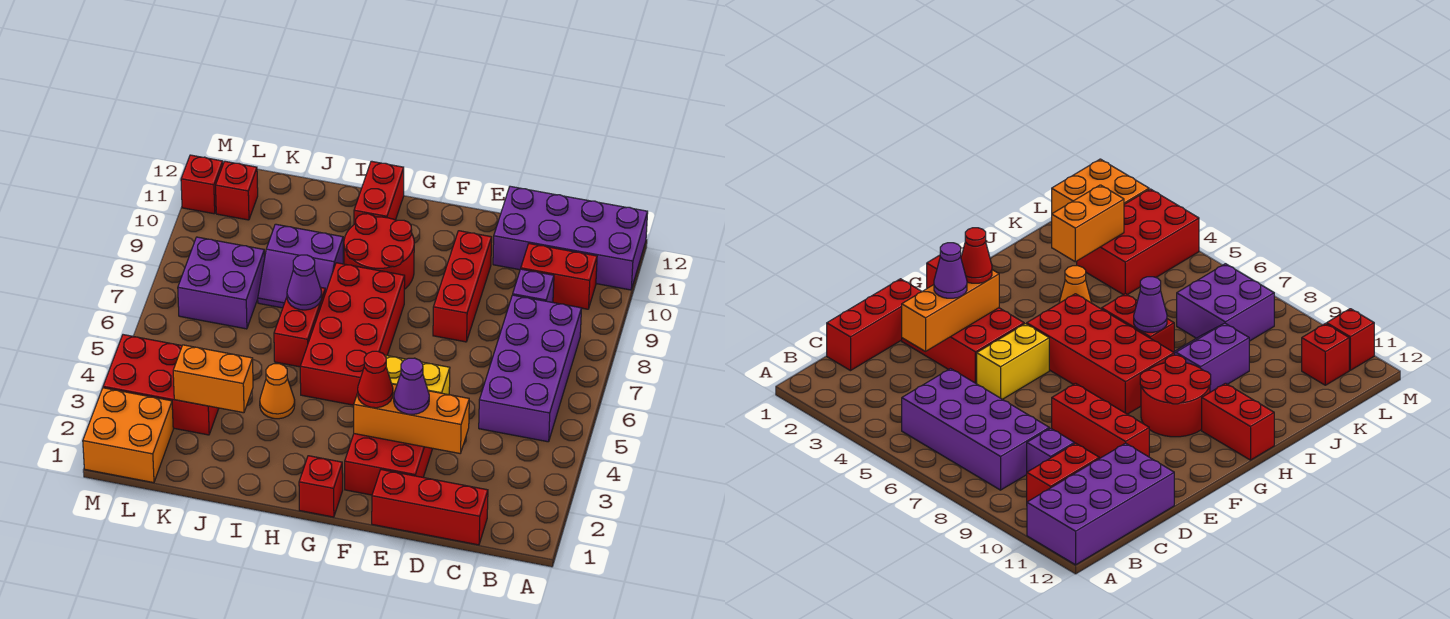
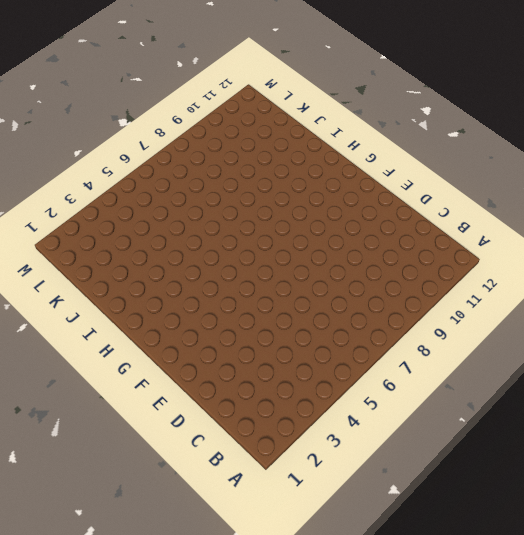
none -> purple brick A11:D12 level 1
none -> purple brick B5:C8 level 1
none -> red brick B10:C10 level 1

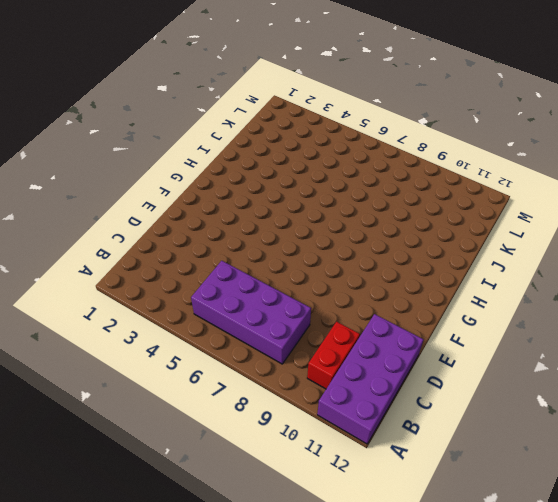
none -> red brick C1:E1 level 1
none -> purple brick C9 level 1
none -> red brick E2:F4 level 1

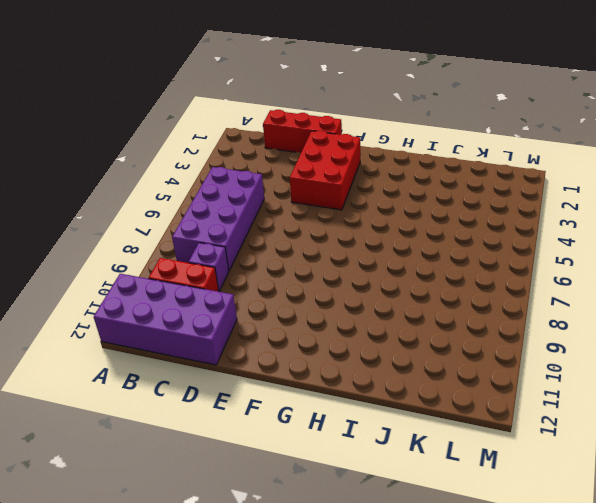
none -> yellow brick E5:F5 level 1
none -> red brick E8:E10 level 1
none -> red brick G1 level 1

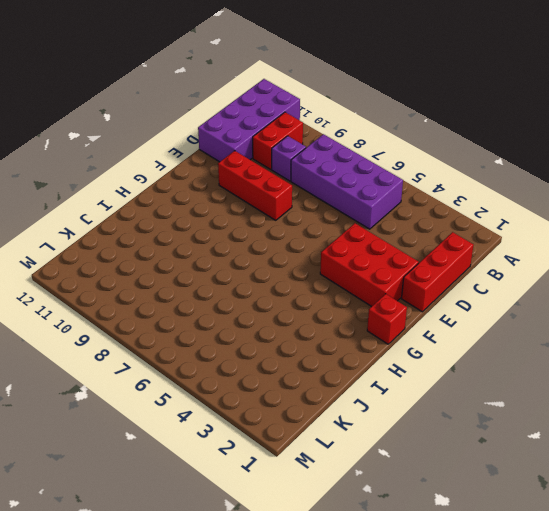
none -> yellow brick E5:F5 level 1
none -> red brick G5:H8 level 1
none -> red round brick G9:H10 level 1

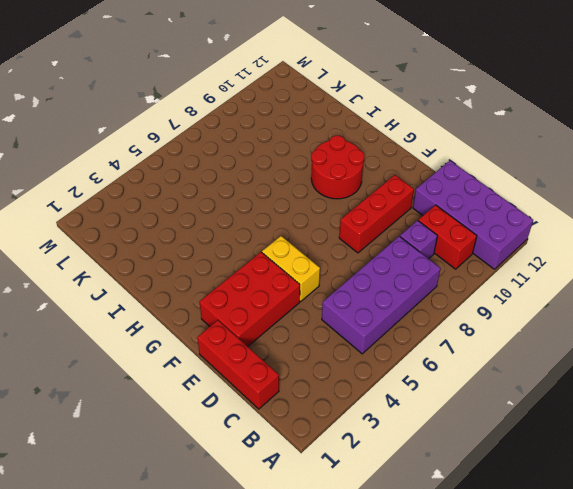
none -> red brick G1 level 1
none -> red brick G5:H8 level 1
none -> red brick H11:H12 level 1

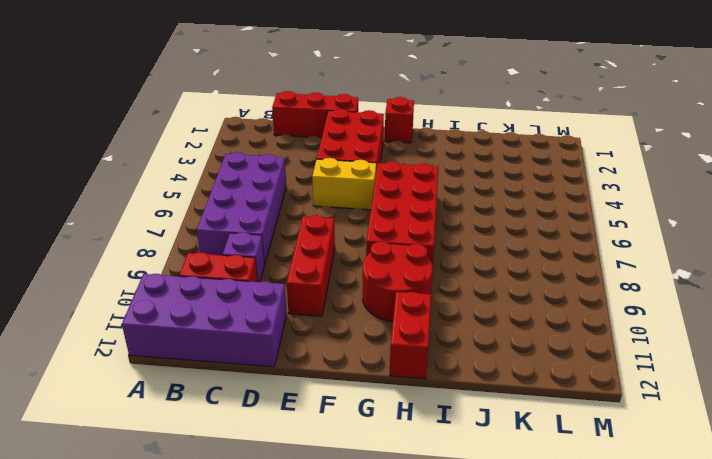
none -> orange cone I4 level 1
none -> red brick I6:I7 level 1
none -> purple slope I8:J9 level 1 top 9

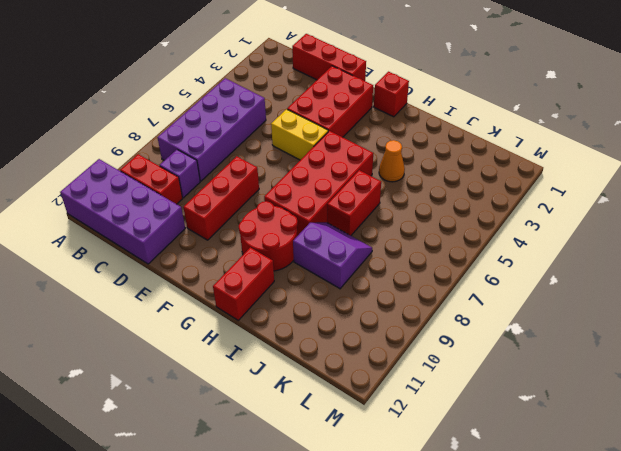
none -> red brick K3:M4 level 1
none -> purple brick K7:L8 level 1
none -> orange brick L1:M2 level 1

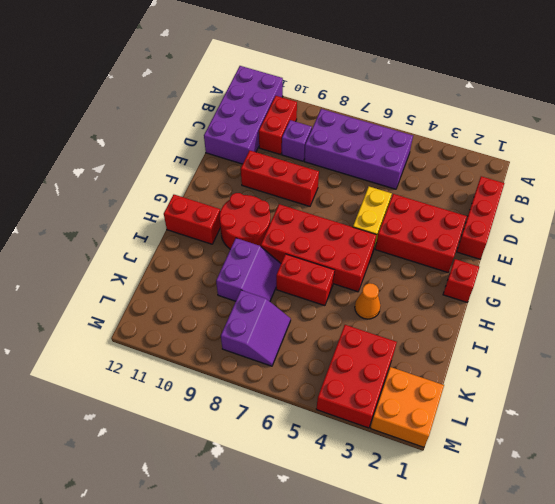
purple slope K7:L8 level 1 top 8 -> purple brick K7:L8 level 1
none -> red brick L11 level 1
none -> red brick M11 level 1
none -> orange brick D3:F3 level 2

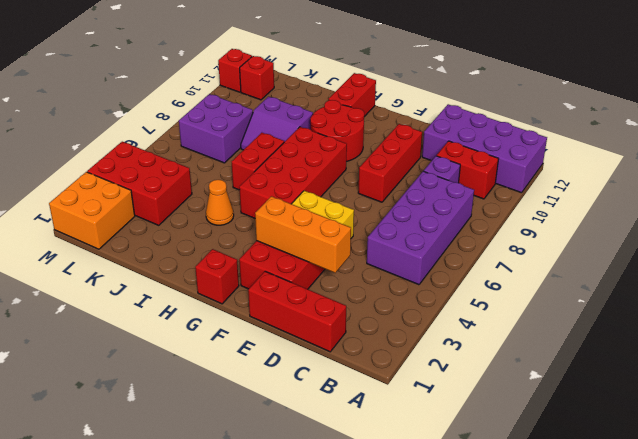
none -> purple cone I7 level 2
none -> orange brick J3:K3 level 2
none -> purple cone E3 level 3

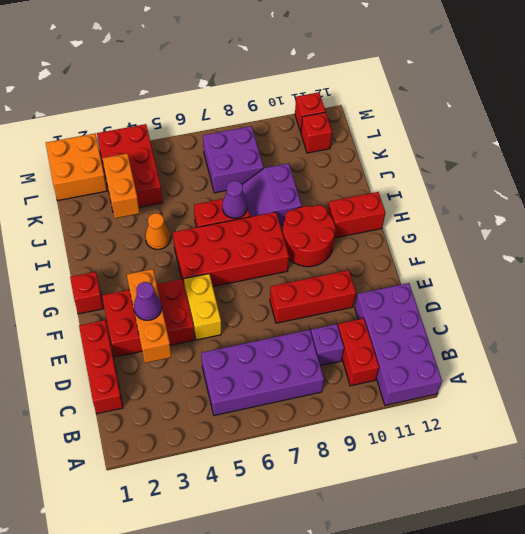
none -> red cone F3 level 3

